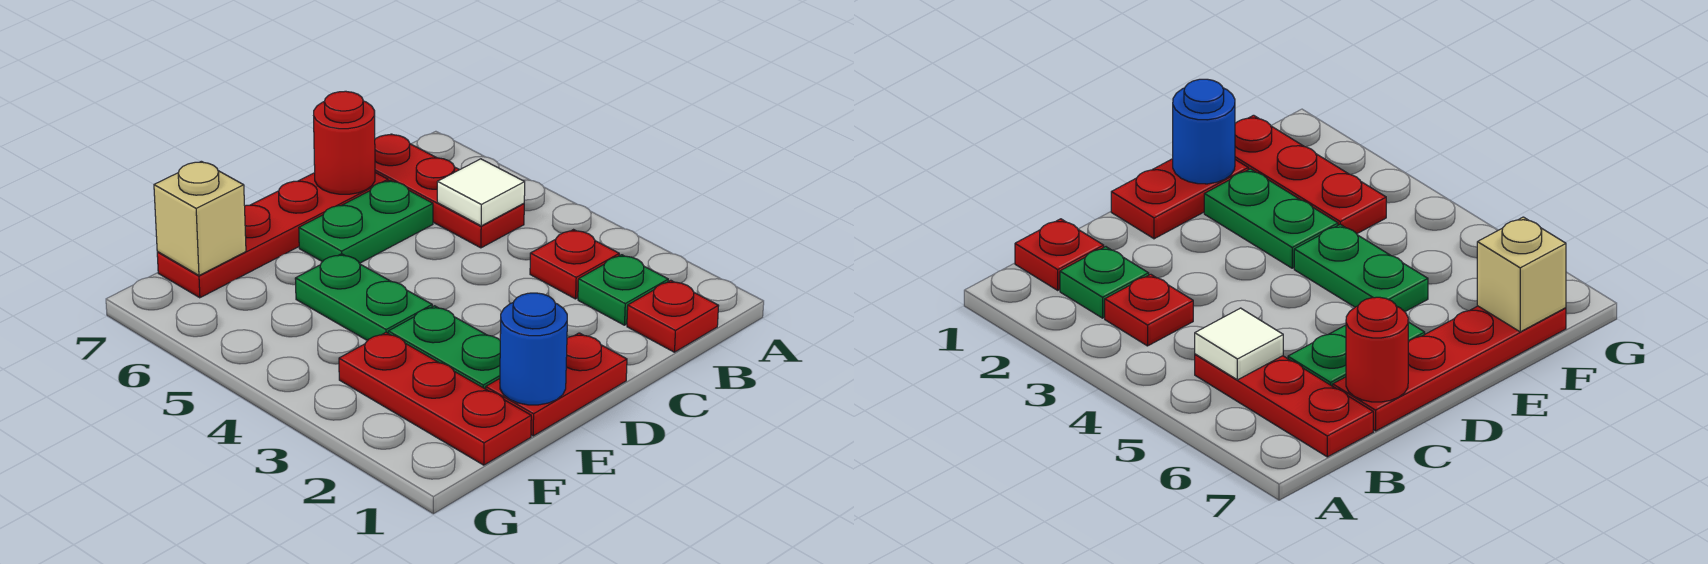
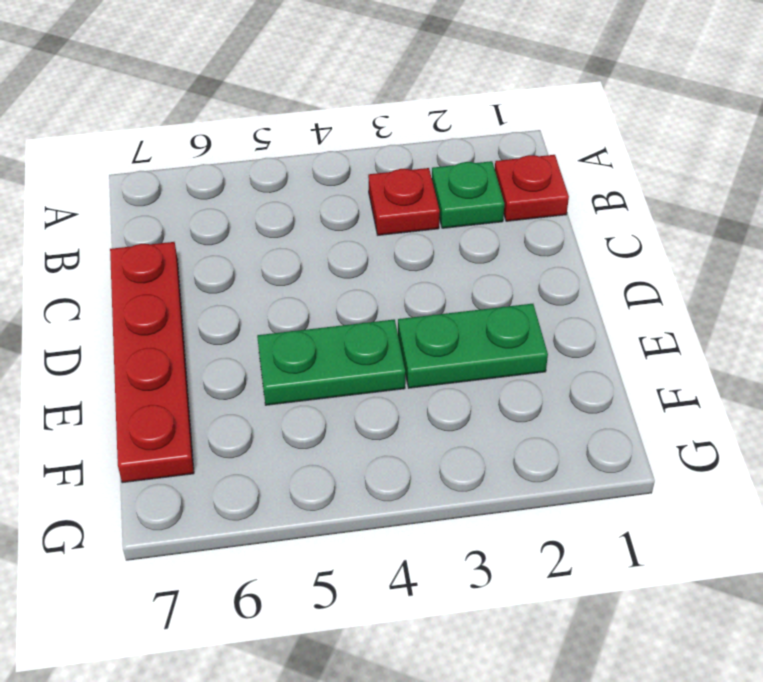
none -> red plate B5:B7 level 1
none -> green plate C6:D6 level 1
none -> red plate D1:E1 level 1

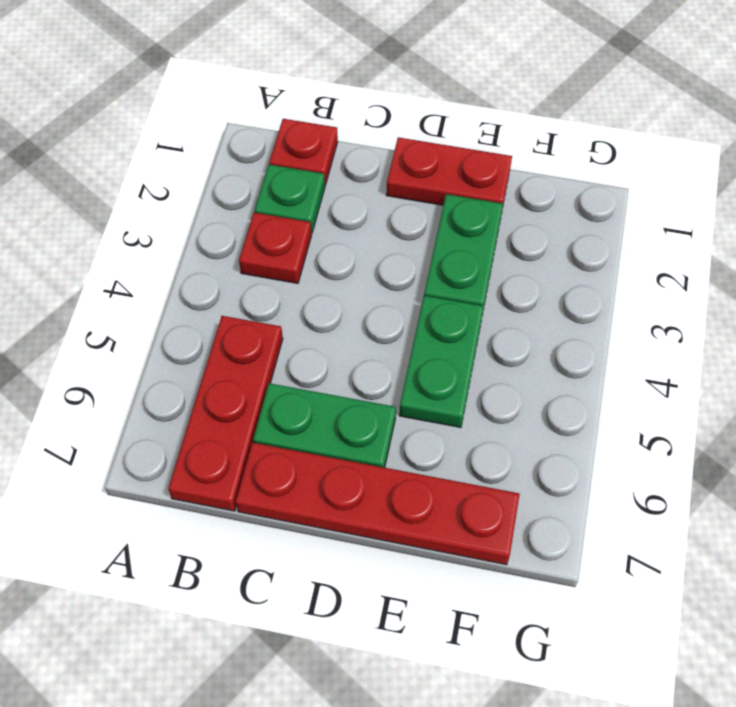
none -> red plate F1:F3 level 1
none -> white tile B5 level 2
none -> red round brick C7 level 2

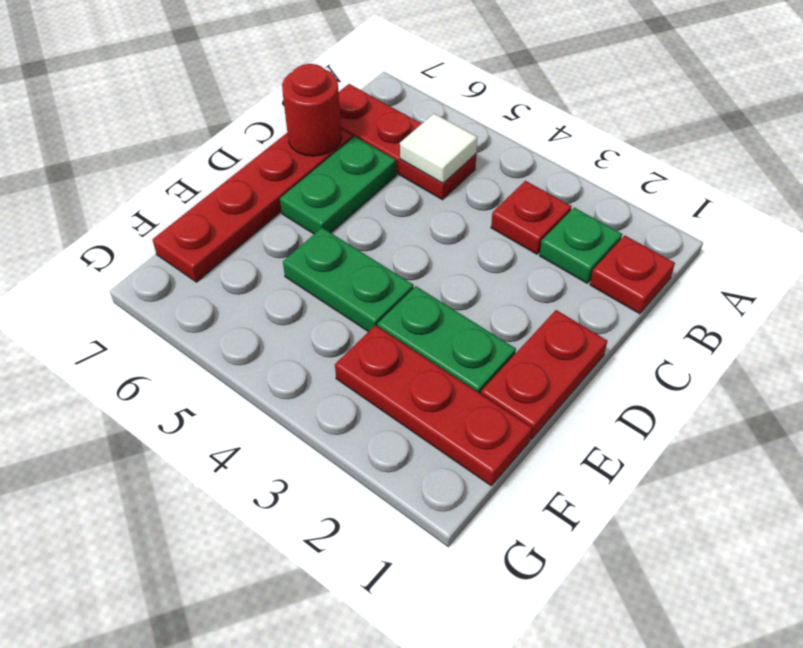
none -> blue round brick E1 level 2
none -> tan brick F7 level 2

